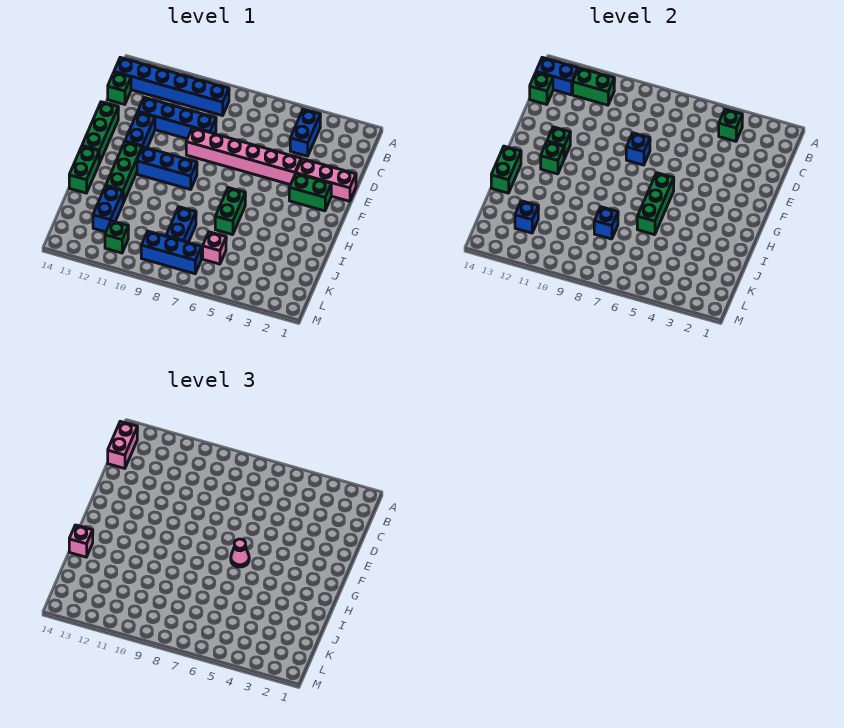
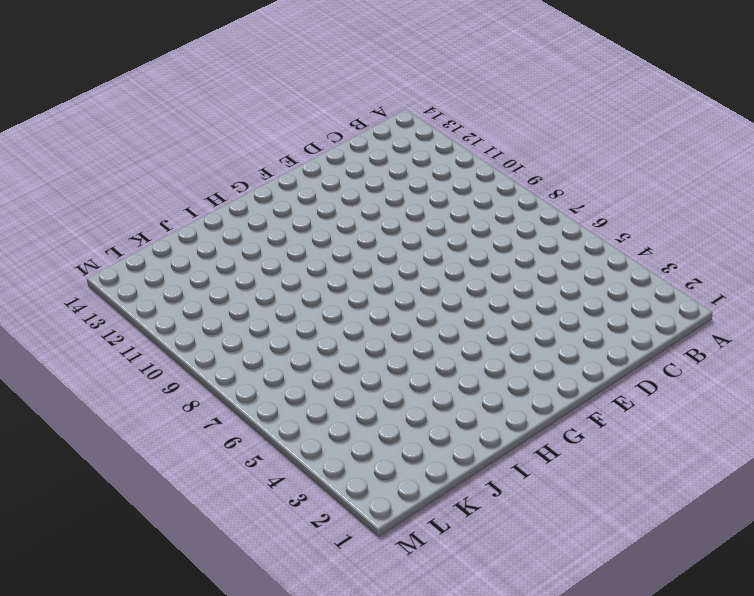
none -> blue brick B4:C4 level 1
none -> blue brick B9:B14 level 1
none -> green brick C14 level 1
none -> blue brick D9:D12 level 1

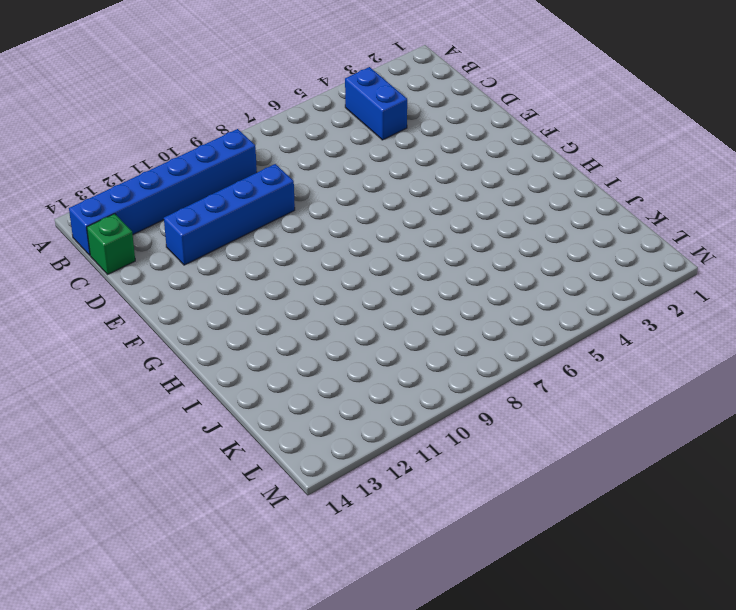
none -> pink brick E1:E3 level 1
none -> pink brick E4:E9 level 1
none -> blue brick E12:F12 level 1
none -> green brick E14:G14 level 1

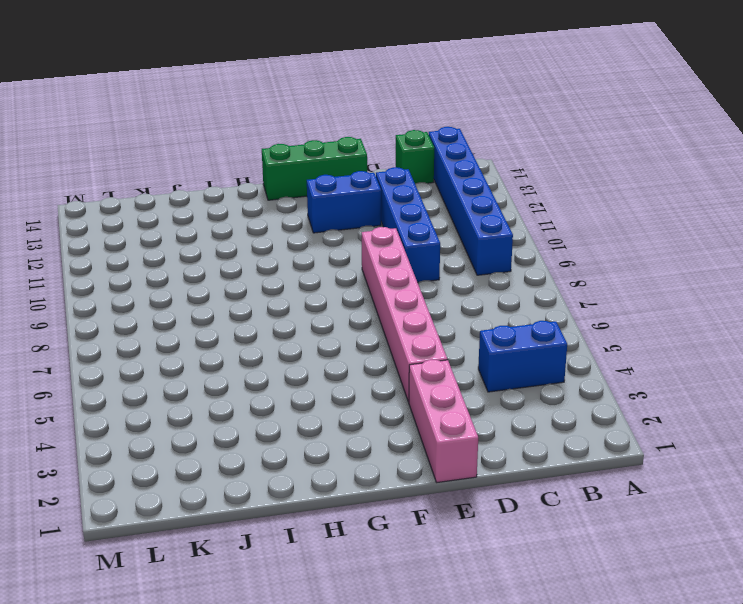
none -> green brick F2:F3 level 1
none -> blue brick G9:G11 level 1
none -> green brick G12:I12 level 1
none -> green brick H6:I6 level 1

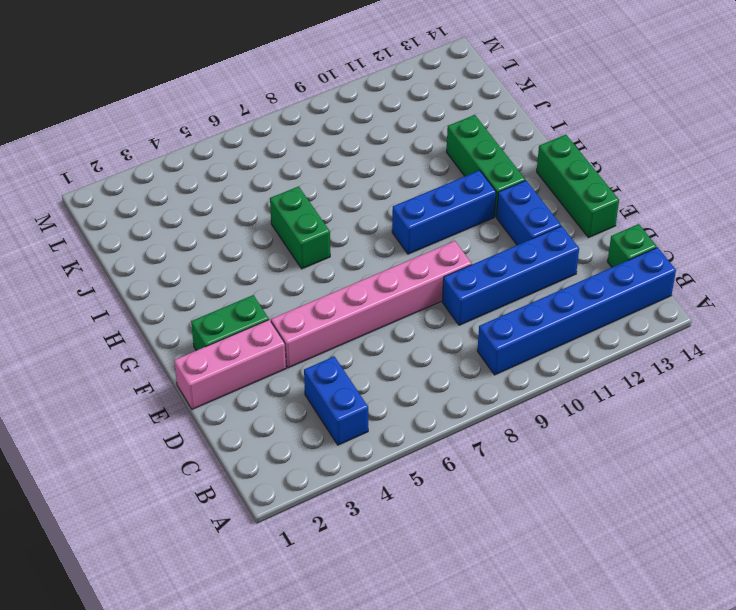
none -> green brick H14:I14 level 1
none -> blue brick J8:K8 level 1
none -> blue brick J12:K12 level 1
none -> pink brick K6 level 1

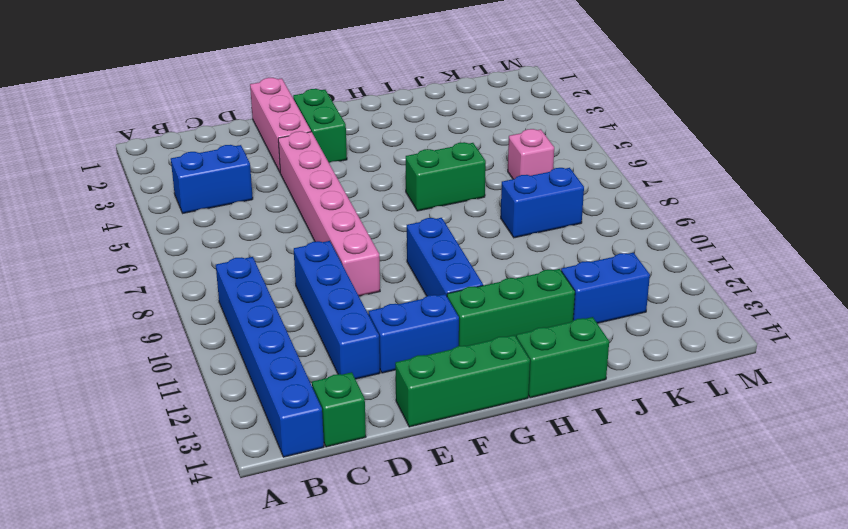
none -> blue brick L7:L9 level 1
none -> green brick L11 level 1
none -> green brick B4 level 2
none -> green brick B11:B12 level 2

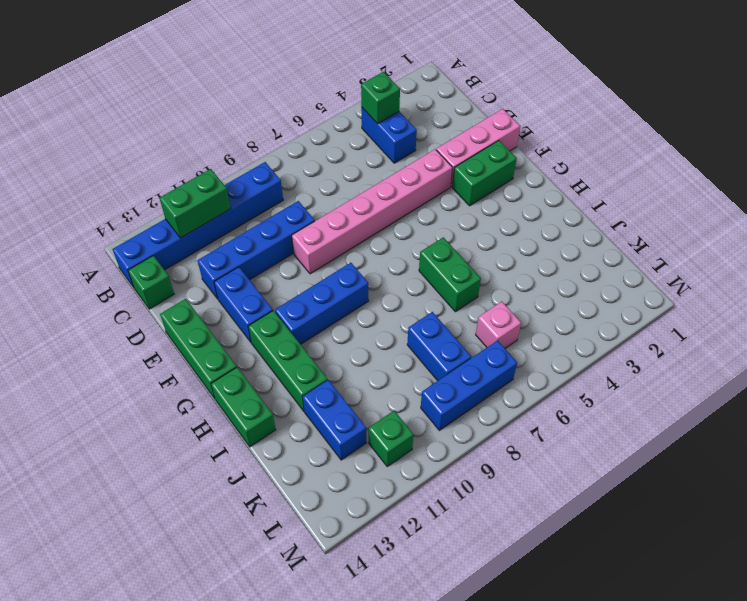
none -> blue brick B13:B14 level 2
none -> green brick C14 level 2
none -> blue brick E8 level 2
none -> green brick F12 level 2

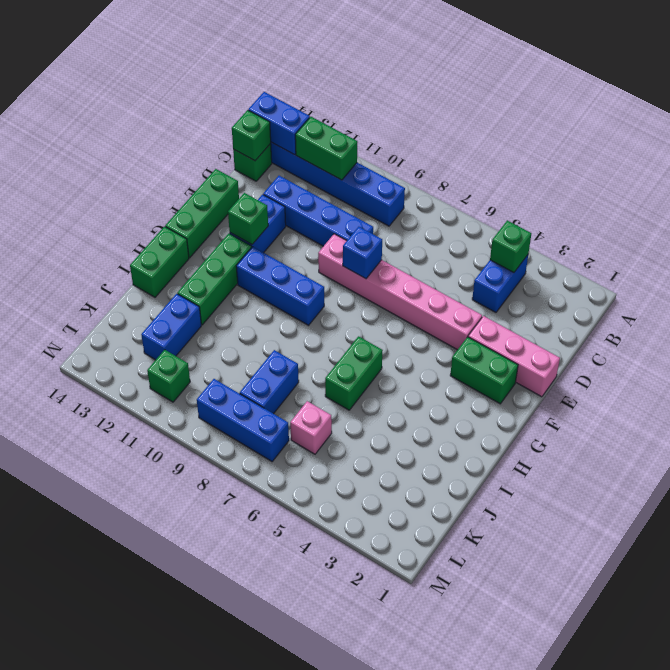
none -> green brick G6:I6 level 2
none -> green brick G12 level 2
none -> green brick H14:I14 level 2
none -> blue brick J8 level 2

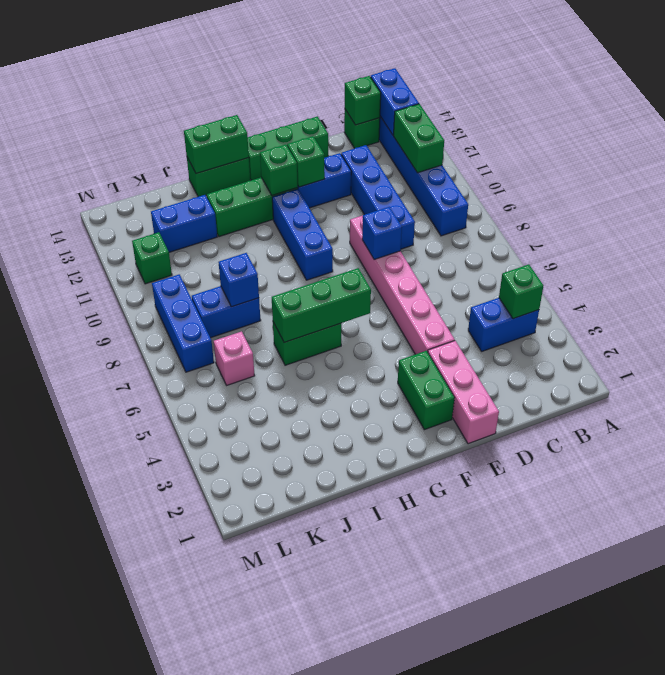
none -> blue brick K12 level 2
none -> pink brick B14:C14 level 3
none -> pink cone G6 level 3
none -> pink brick I14 level 3

